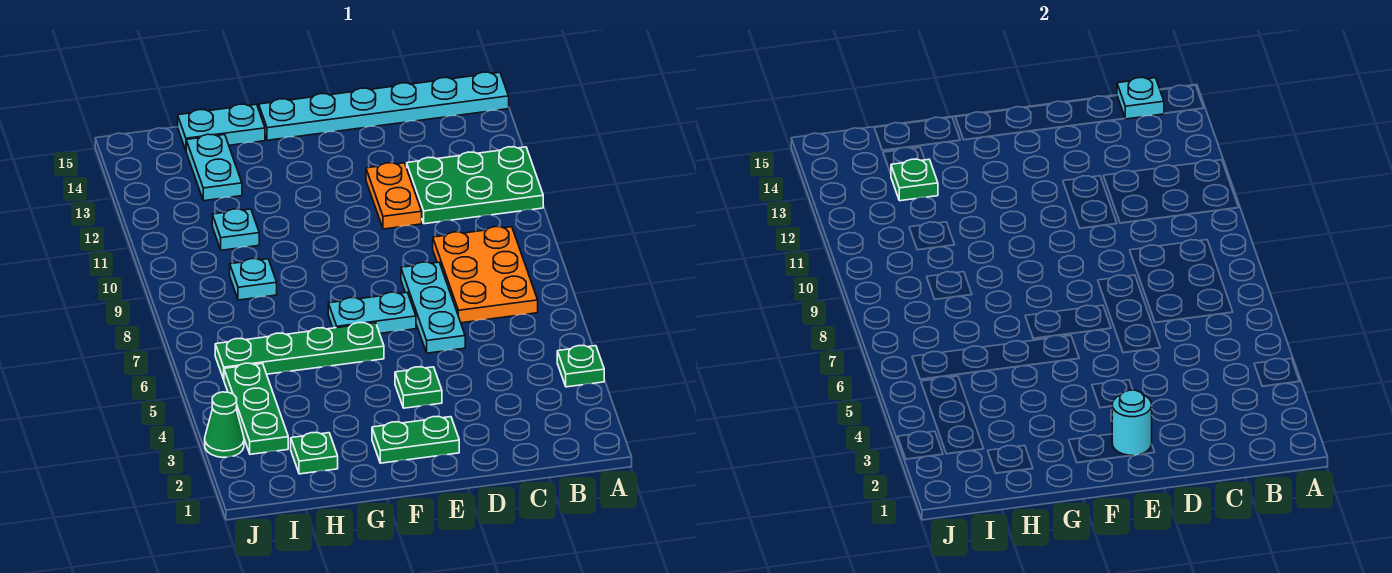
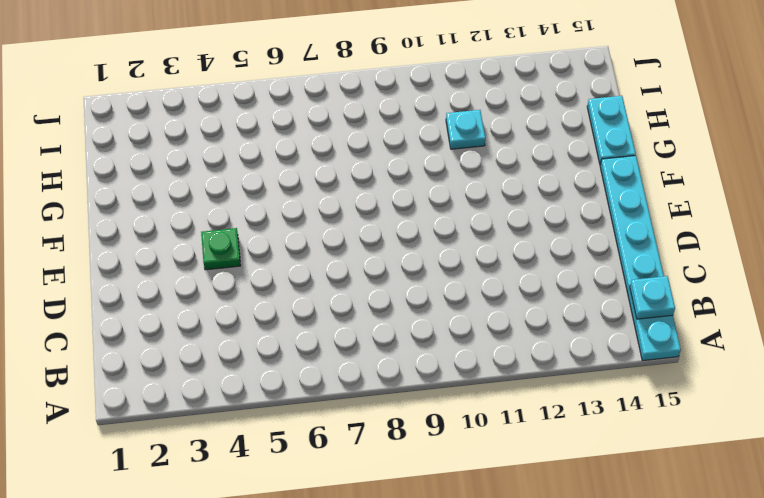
none -> green plate A4 level 1
none -> green plate A11:C12 level 1
none -> orange plate B7:C9 level 1

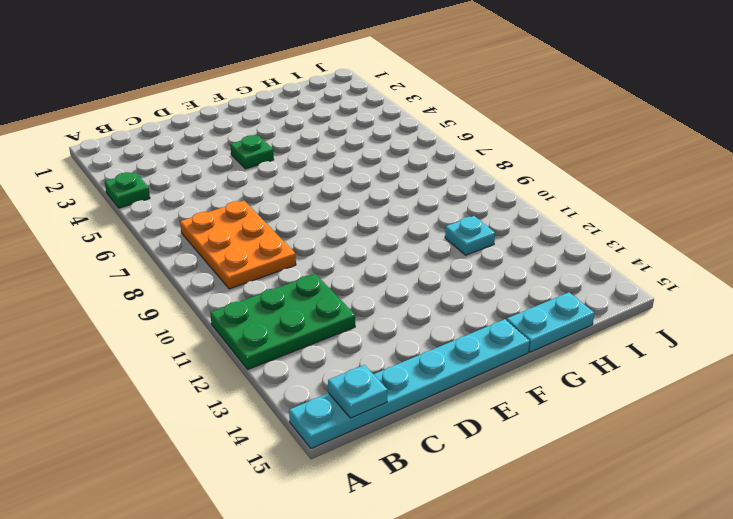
none -> cyan plate D6:D8 level 1
none -> orange plate D11:D12 level 1
none -> green plate E2:F2 level 1

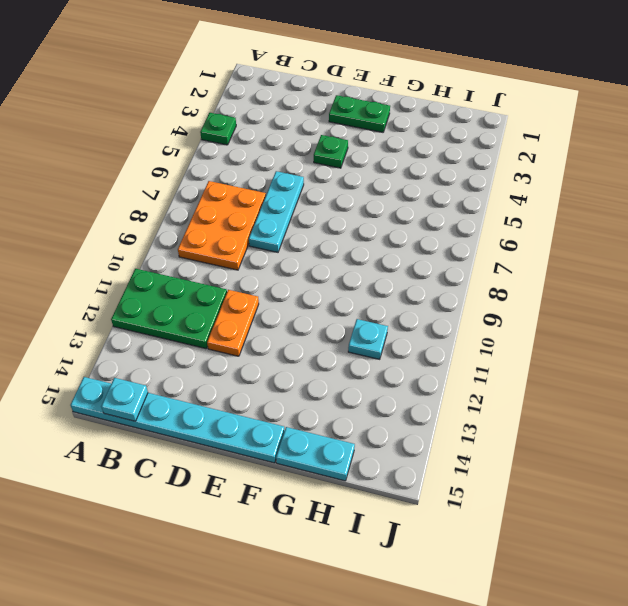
none -> cyan plate E7:F7 level 1
none -> green plate F6:I6 level 1
none -> green plate H2 level 1

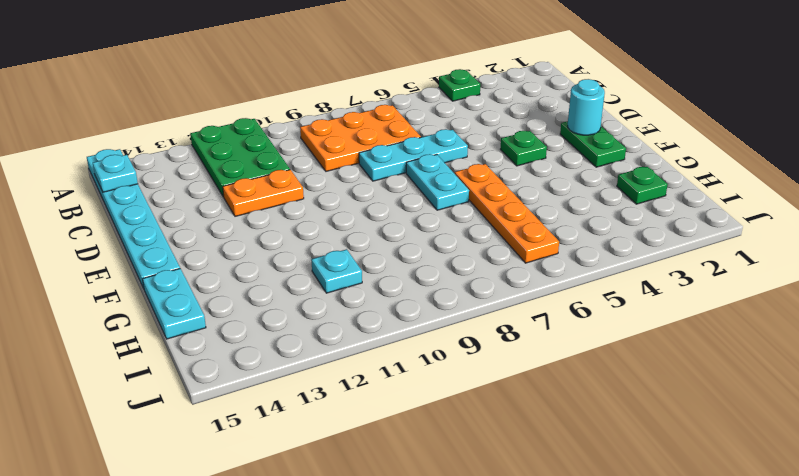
orange plate F6:I6 level 1 -> green plate F6:I6 level 1
none -> cyan plate H9 level 1
none -> cyan plate H13:H14 level 1
none -> green plate I3:I5 level 1

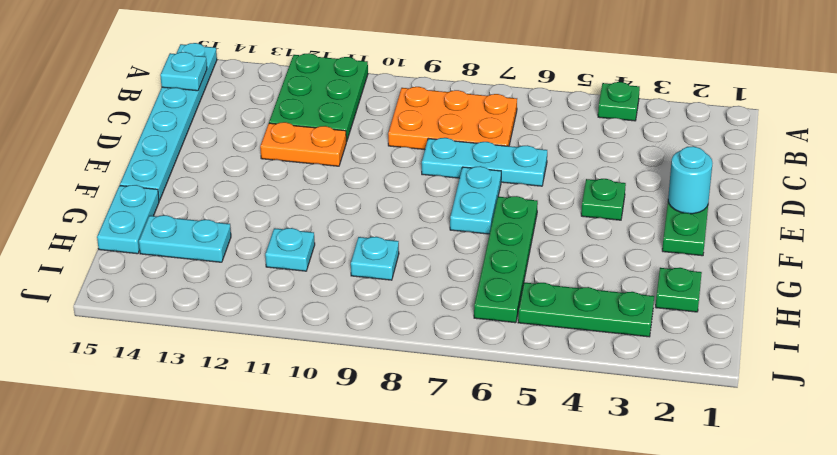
none -> green cone J3 level 1
none -> green plate H13 level 2

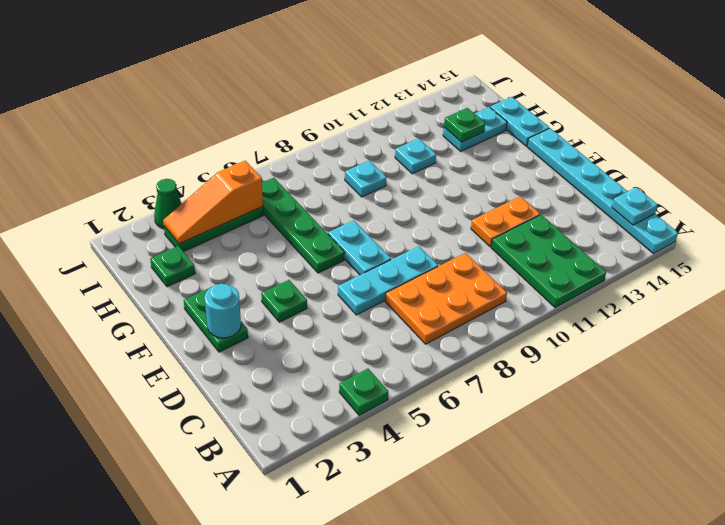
orange slope I3:I5 level 2 top 5 -> none

